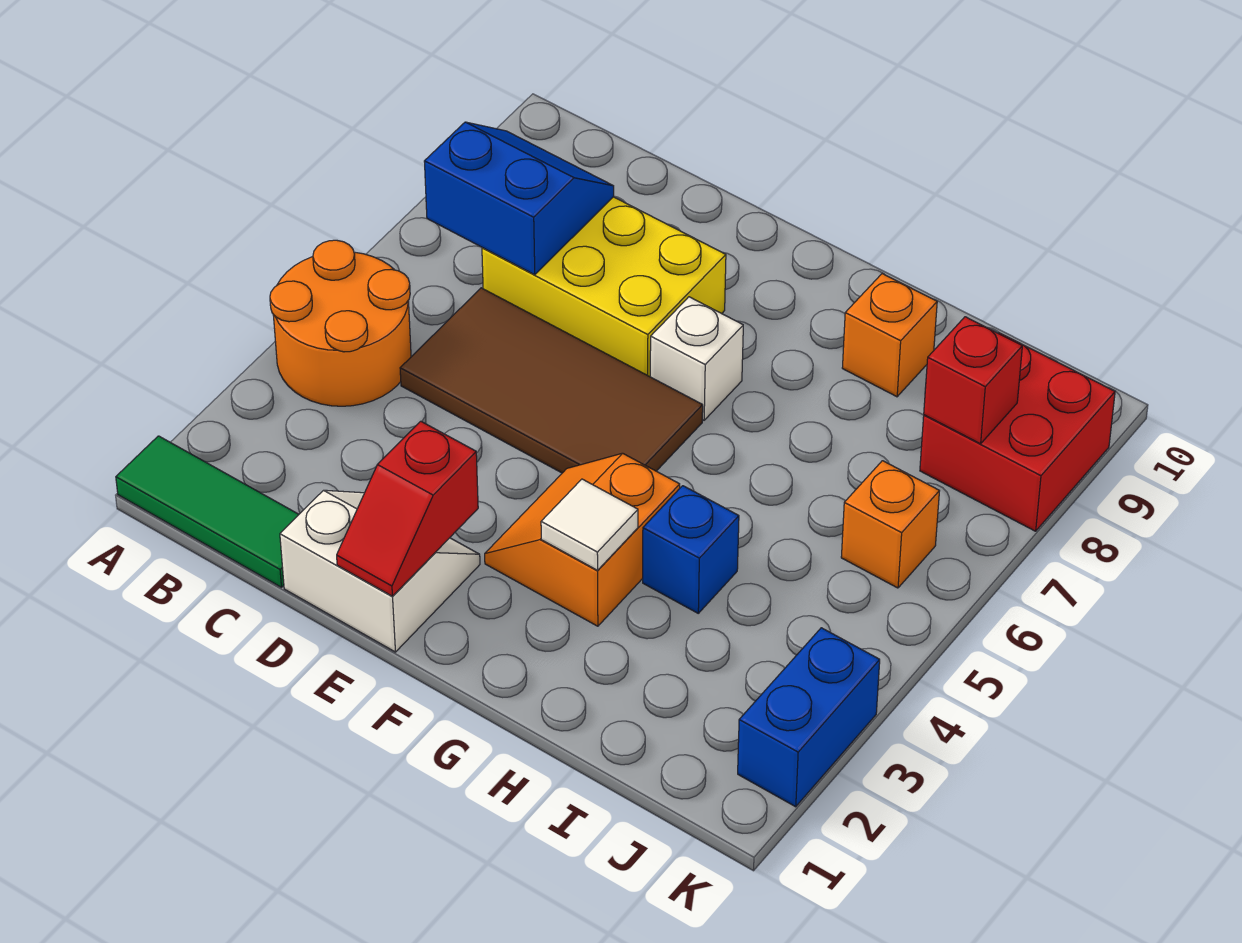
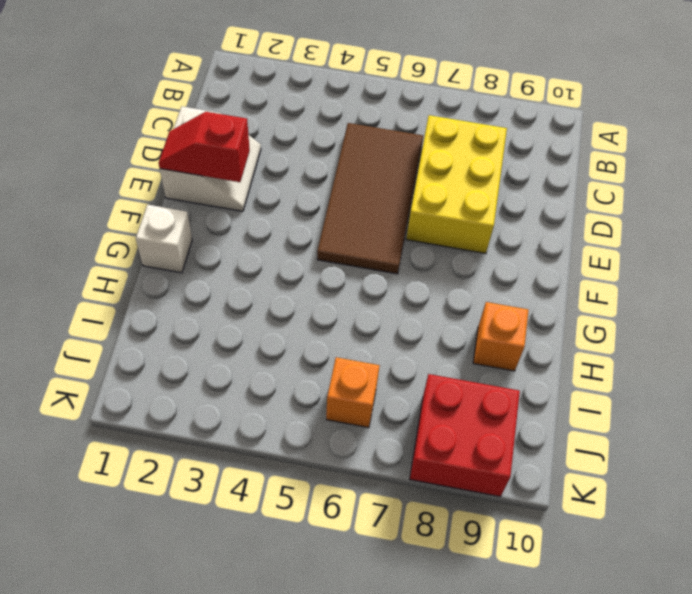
white brick G1 level 1 -> white brick F7 level 1
none -> green tile A1:C1 level 1
none -> orange round brick A4:B5 level 1
none -> orange slope F3:G4 level 1 top G

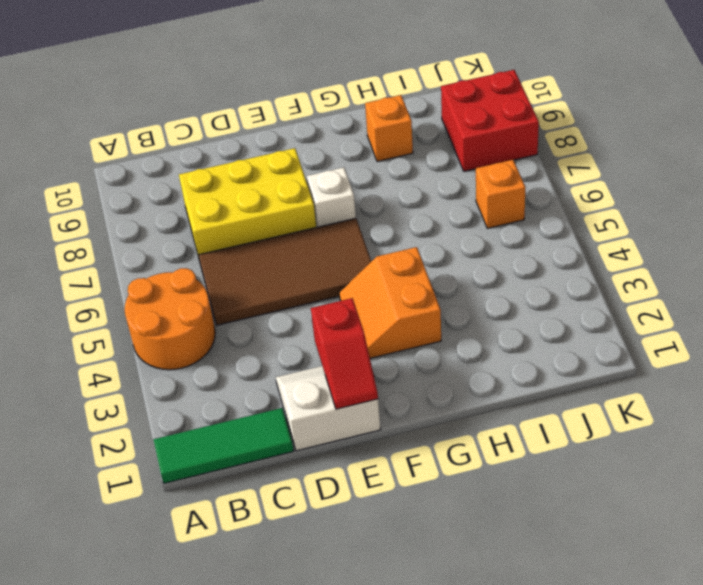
none -> blue brick H4 level 1
none -> blue brick K2:K3 level 1
none -> blue slope B7:C8 level 2 top 7

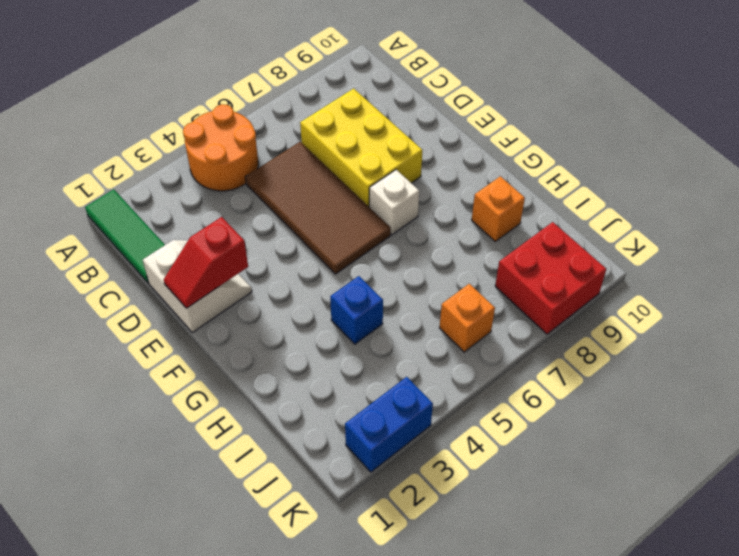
none -> orange slope F3:G4 level 1 top G
none -> blue slope B7:C8 level 2 top 7
none -> white tile G3 level 2

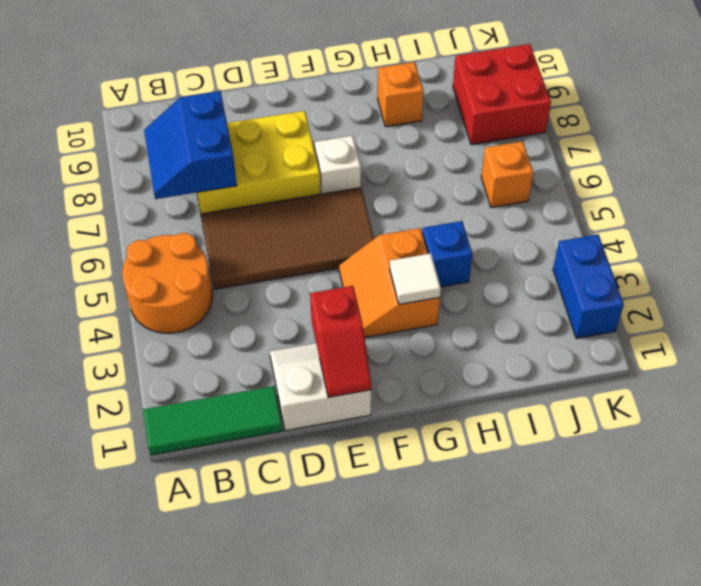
blue slope B7:C8 level 2 top C -> blue slope B7:C8 level 2 top 7
none -> red brick J8 level 2

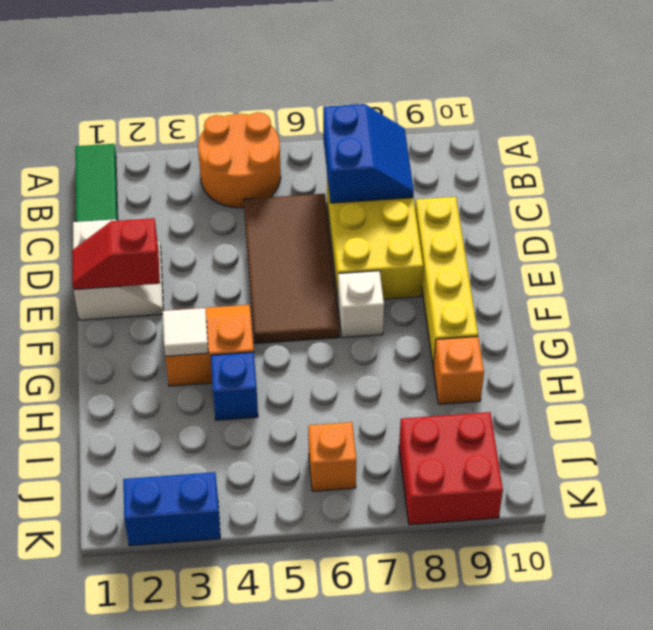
yellow brick D9:G9 level 1 -> none
none -> red brick J8 level 2

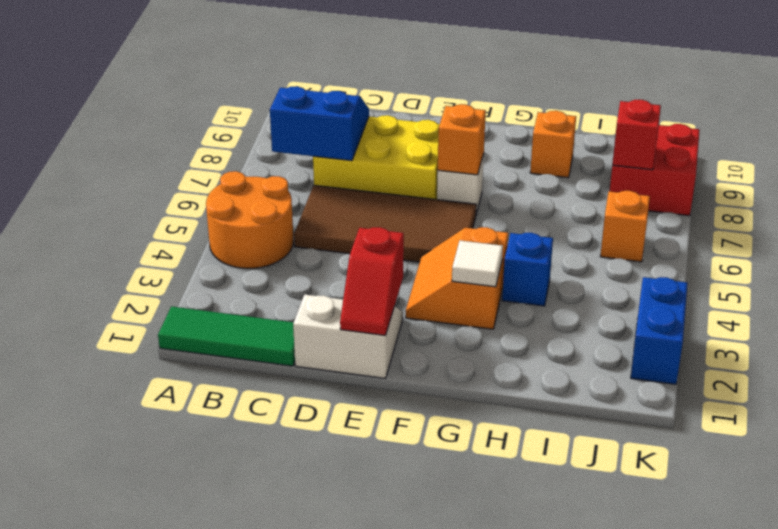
orange brick F7 level 2 -> none

